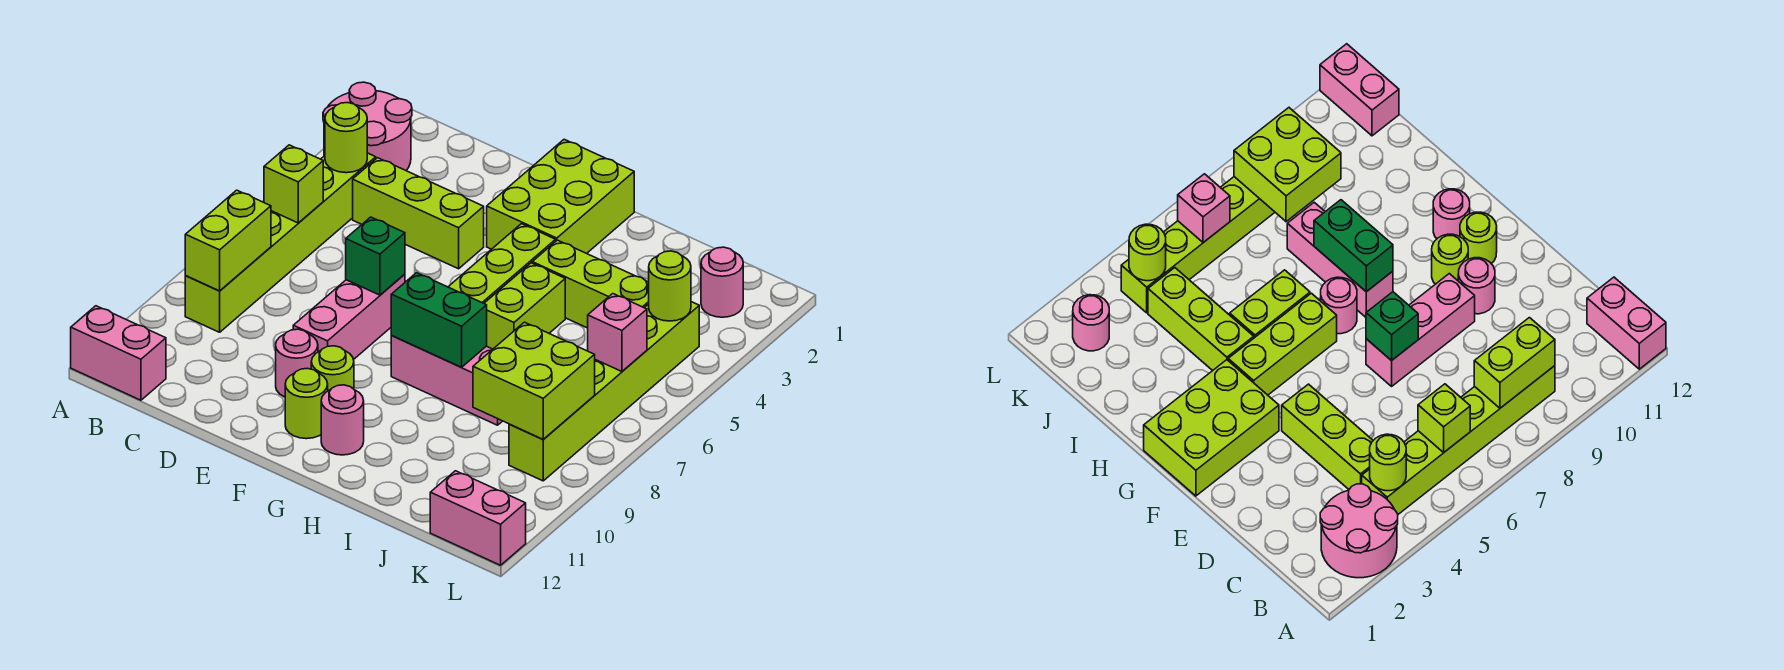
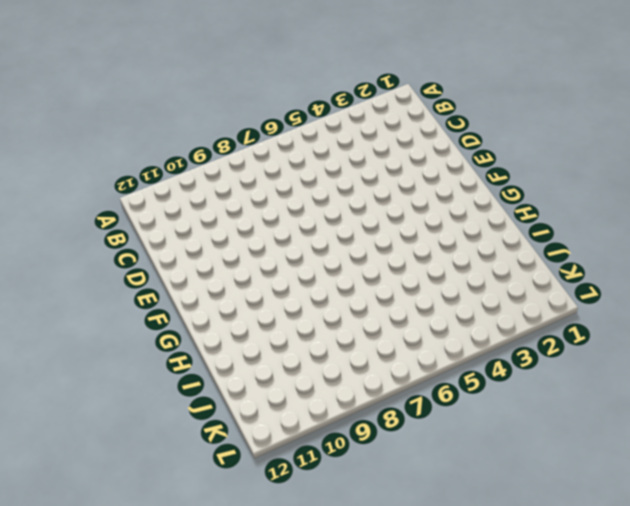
none -> pink round brick A2:B3 level 1
none -> pink brick A12:B12 level 1
none -> lime brick B4:B9 level 1

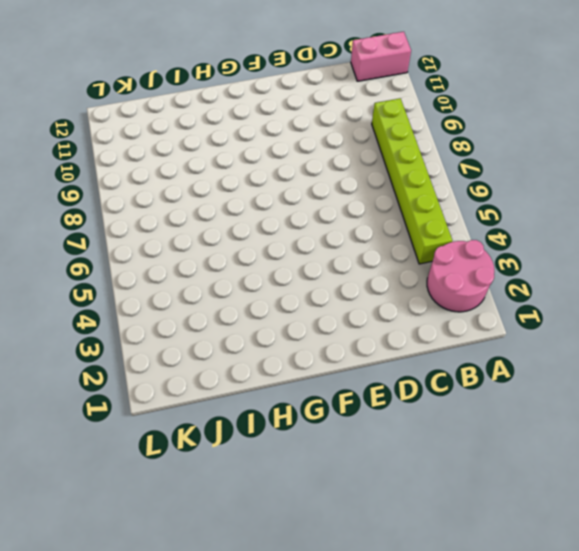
none -> lime brick C4:E4 level 1
none -> pink brick E7:E9 level 1
none -> pink round brick E10 level 1

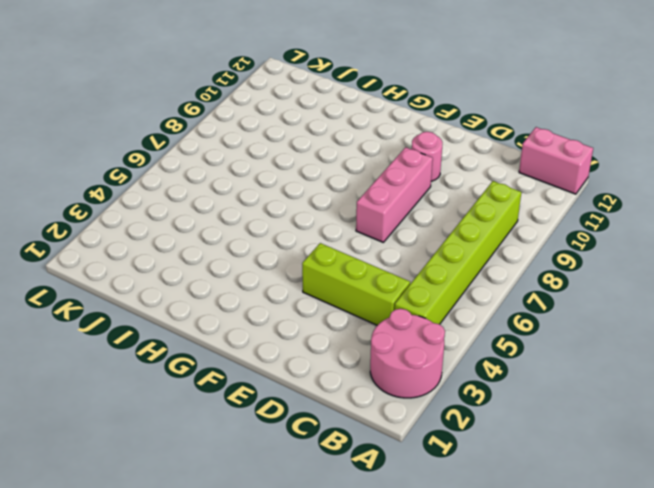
none -> lime brick F1:G3 level 1
none -> lime round brick F10 level 1
none -> lime round brick F11 level 1

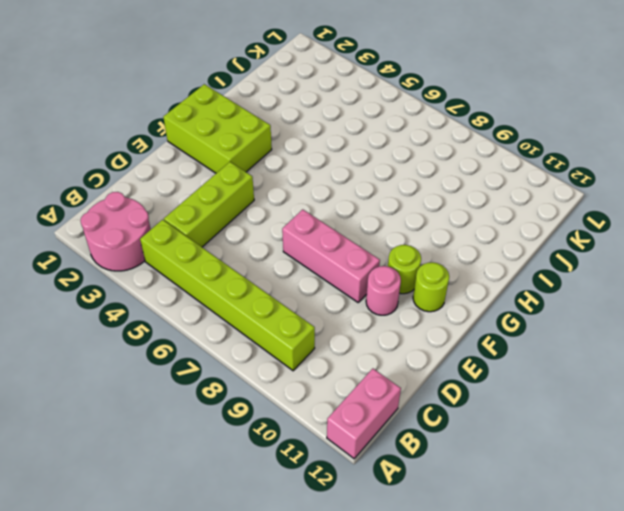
none -> lime brick G4:G6 level 1
none -> pink round brick G7 level 1
none -> pink brick G8:I8 level 1

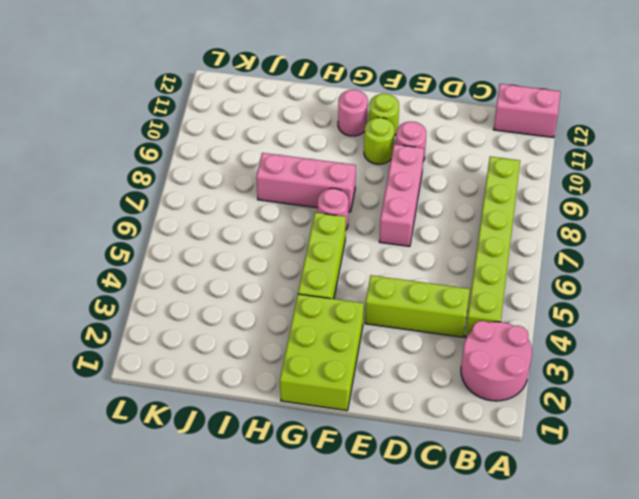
none -> lime brick H4:J4 level 1
none -> lime brick H5:H6 level 1
none -> pink round brick K2 level 1

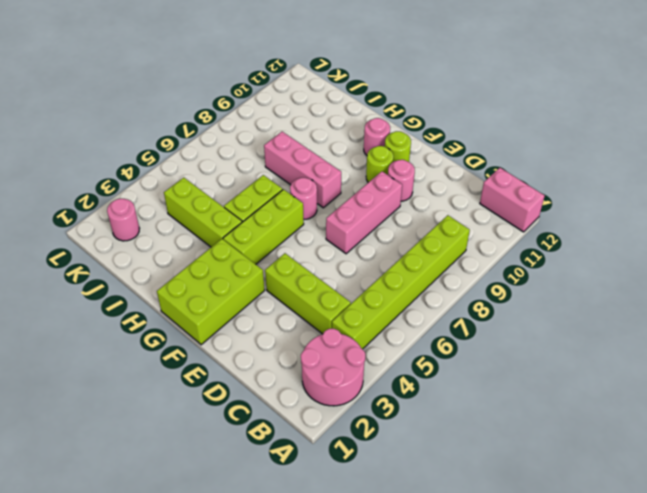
none -> lime brick K4:K9 level 1
none -> pink brick K12:L12 level 1
none -> lime round brick B4 level 2

